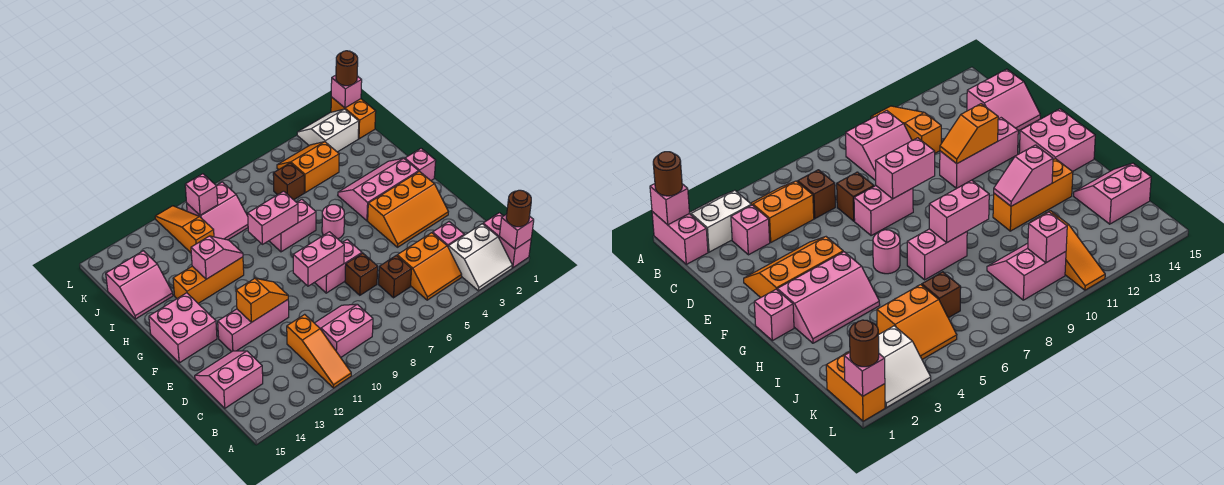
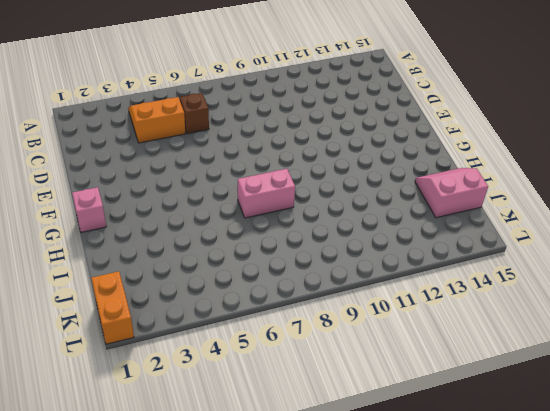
none -> pink brick A1:B1 level 1
none -> white slope A2:B3 level 1 top B
none -> orange slope A11:C11 level 1 top C
none -> pink slope B9:C10 level 1 top B

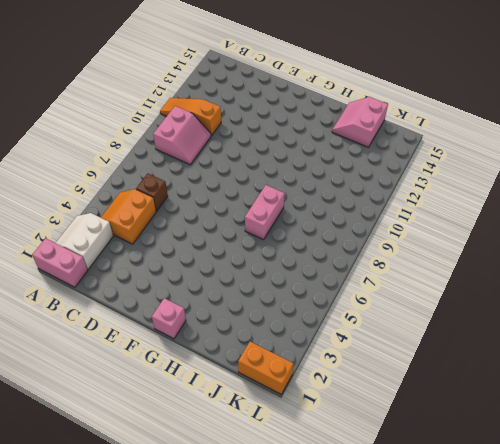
none -> pink brick C3 level 1
none -> pink slope C14:D15 level 1 top C
none -> brown brick D7 level 1
none -> orange slope E2:F4 level 1 top F

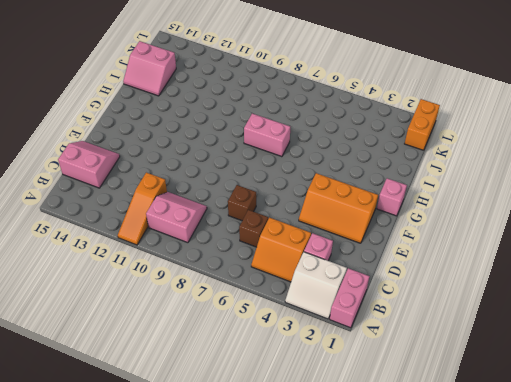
none -> pink brick E7:E8 level 1
none -> pink brick E11:E13 level 1
none -> pink brick F14:G15 level 1
none -> pink slope G2:H4 level 1 top G

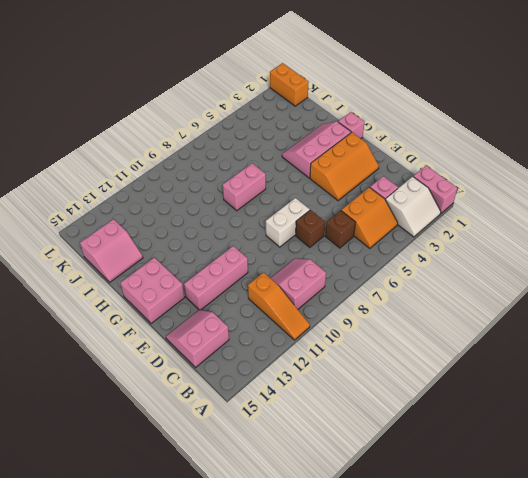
white brick E7:E8 level 1 -> pink brick E7:E8 level 1
none -> pink round brick G6 level 1
none -> orange brick H11:H13 level 1
none -> orange slope J4:K5 level 1 top J
none -> brown brick J6 level 1

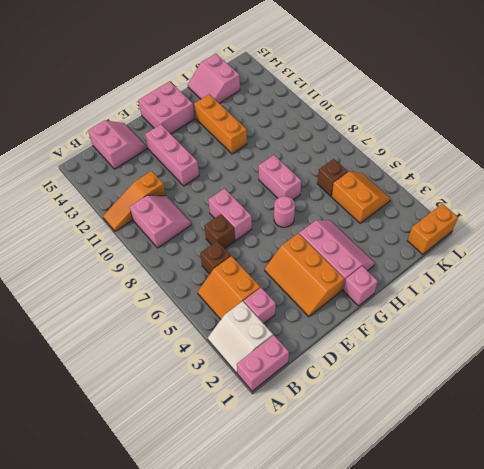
none -> pink slope J9:K10 level 1 top K
none -> orange slope J11:L11 level 1 top J
none -> white slope K2:L3 level 1 top K
none -> pink brick A1 level 2

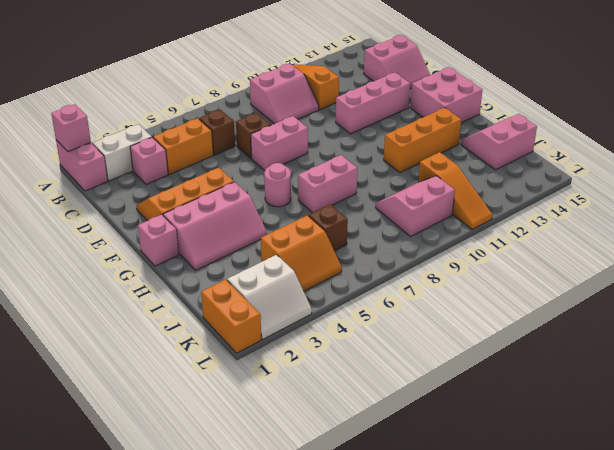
none -> pink brick E8:E9 level 2
none -> orange slope E11:E12 level 2 top 12
none -> pink brick H8:H9 level 2
none -> pink slope H11:H12 level 2 top 12

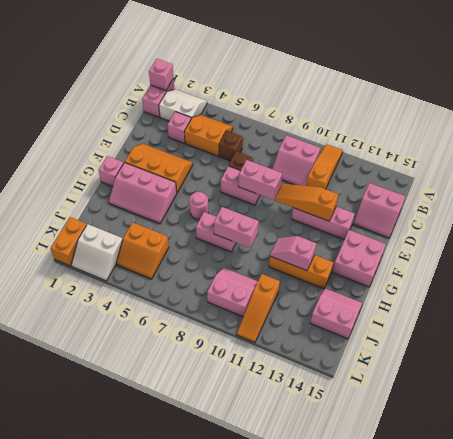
orange slope E10:E12 level 2 top 12 -> orange slope E11:E12 level 2 top 12
none -> brown brick J6 level 1
none -> pink brick K10 level 2
none -> pink brick L1 level 2
none -> brown round brick A1 level 3

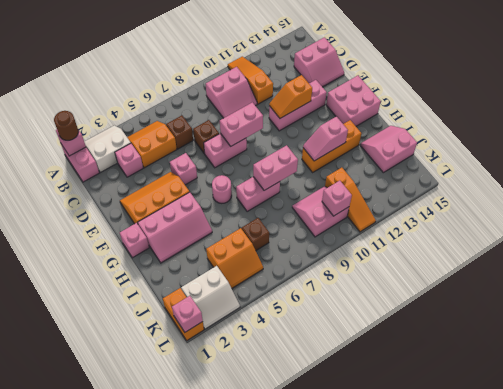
pink brick E5 level 1 -> none
none -> brown round brick L1 level 3

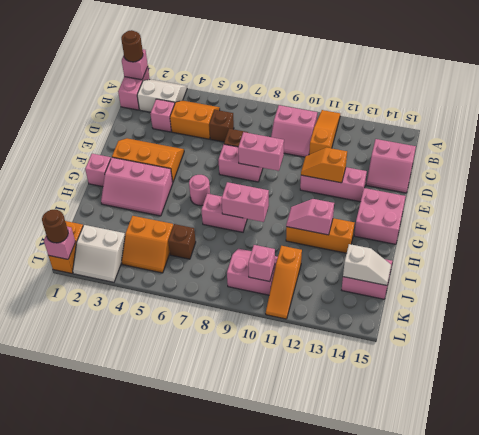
white slope J14:J15 level 2 top 14 -> none

